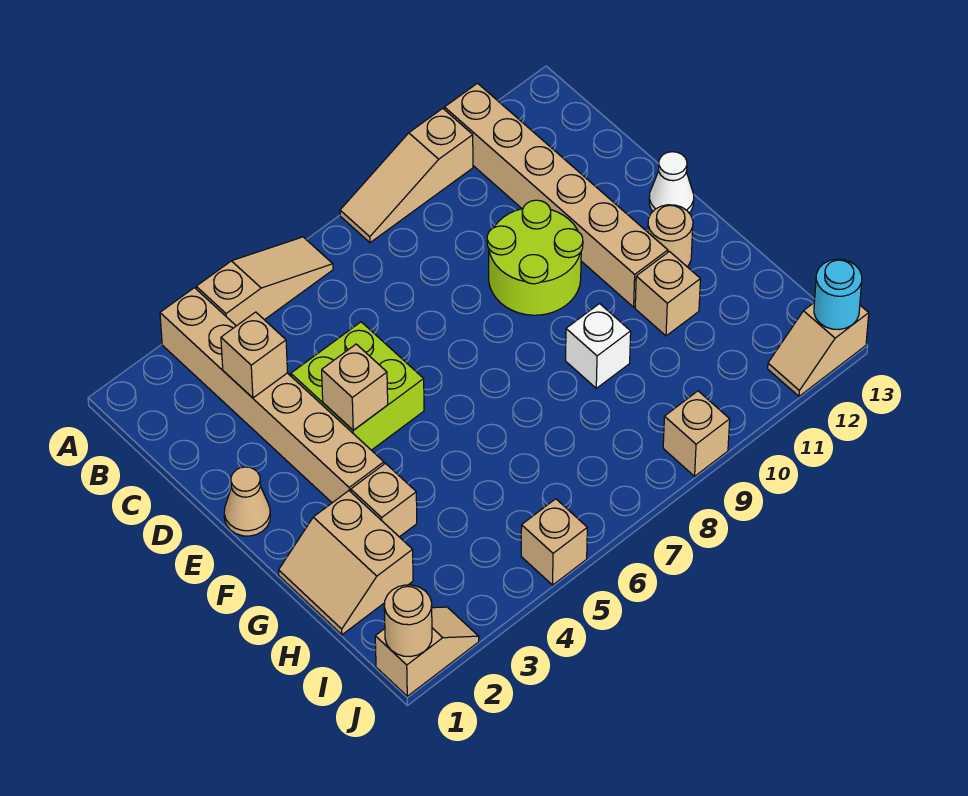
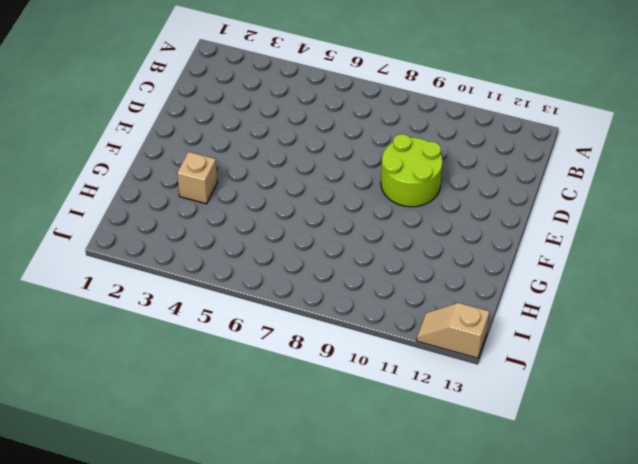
none -> tan brick A3:F3 level 1
none -> tan slope A4:A6 level 1 top 4
none -> tan slope A8:A10 level 1 top 10

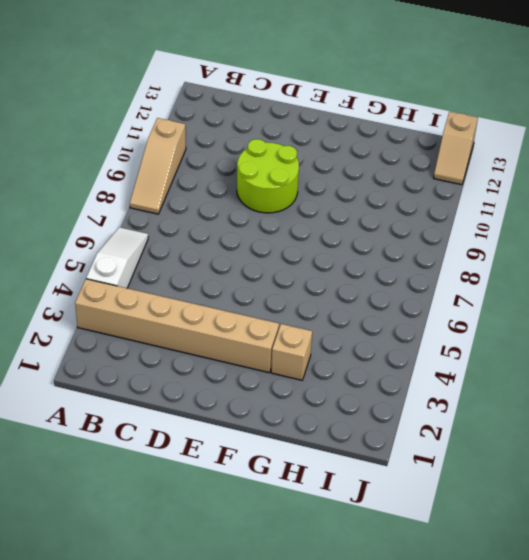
white slope A4:A6 level 1 top 4 -> tan slope A4:A6 level 1 top 4
none -> tan brick A11:F11 level 1
none -> lime brick D4:E5 level 1
none -> tan cone E1 level 1

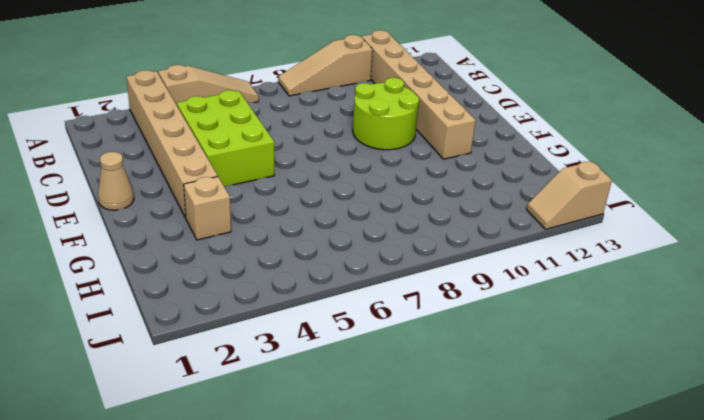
lime brick C4:E5 level 1 -> lime brick D4:E5 level 1
none -> white cone E13 level 1
none -> tan round brick F12 level 1
none -> tan slope G1:H2 level 1 top 2

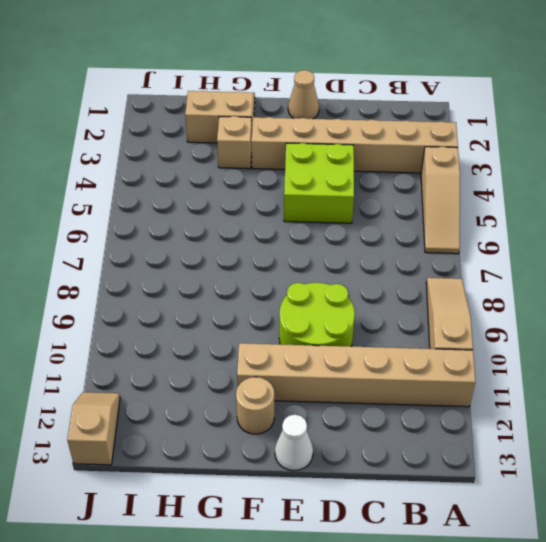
none -> white brick G9 level 1
none -> tan brick G11 level 1
none -> tan slope J1:J2 level 1 top 1

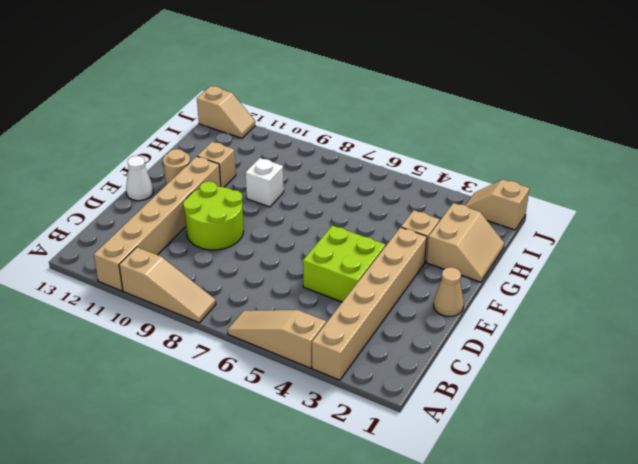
none -> tan brick J5 level 1
none -> tan brick J9 level 1
none -> tan brick C3 level 2

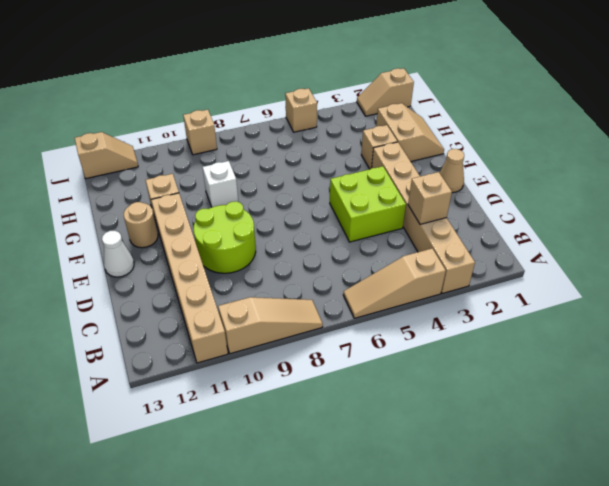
none -> tan brick E4 level 2
none -> tan round brick J1 level 2
none -> cyan round brick J13 level 2

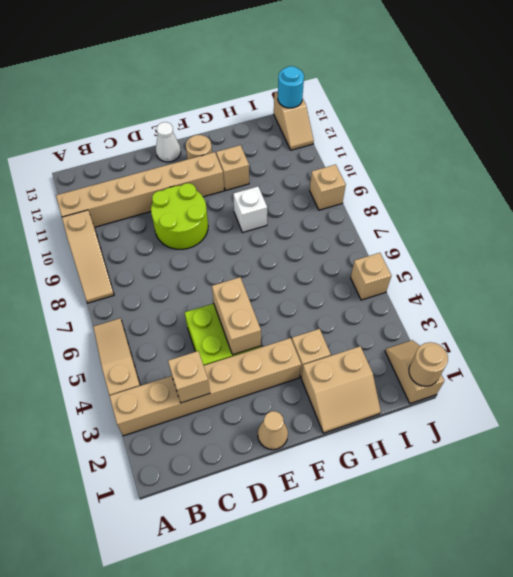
tan brick E4:E5 level 2 -> tan brick E4 level 2

